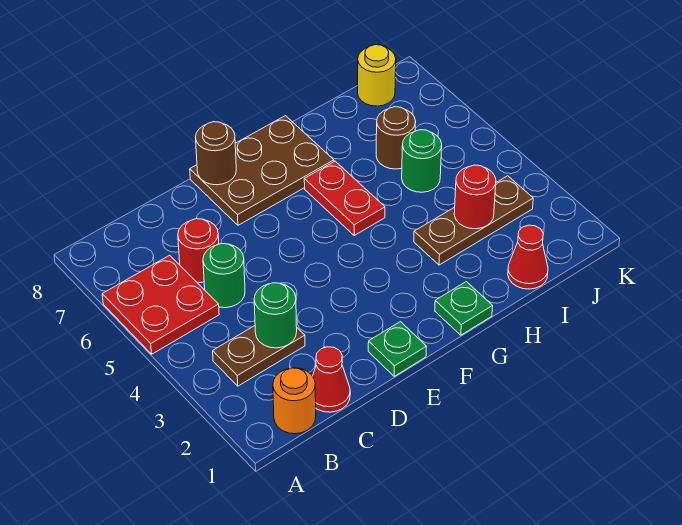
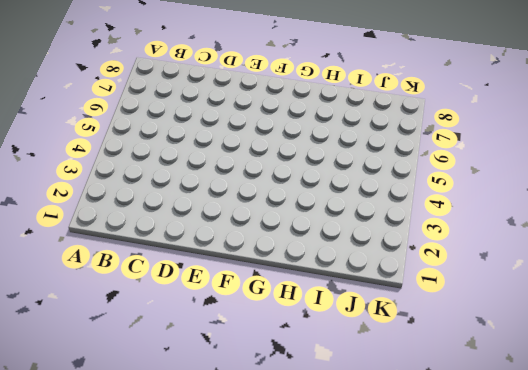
none -> red plate A5:B6 level 1
none -> orange round brick B1 level 1
none -> brown plate B3:C3 level 1

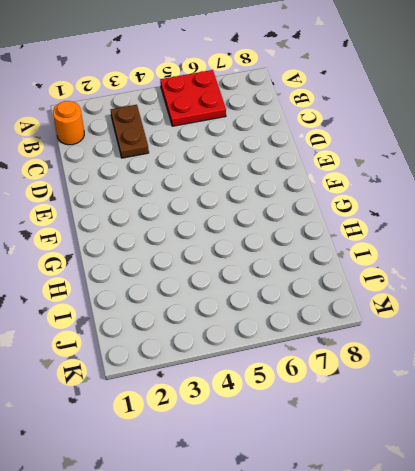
none -> red cone C1 level 1
none -> green round brick C5 level 1
none -> red round brick C6 level 1

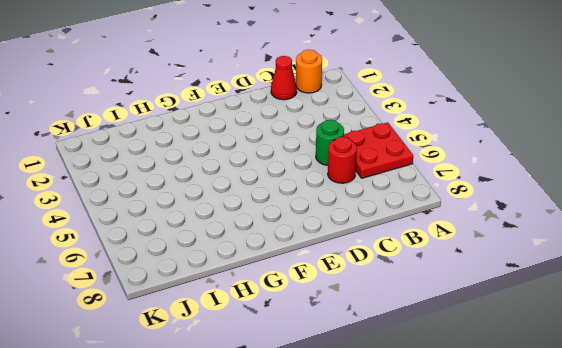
none -> brown plate B3:C3 level 1
none -> green plate E1 level 1
none -> brown plate E7:G8 level 1

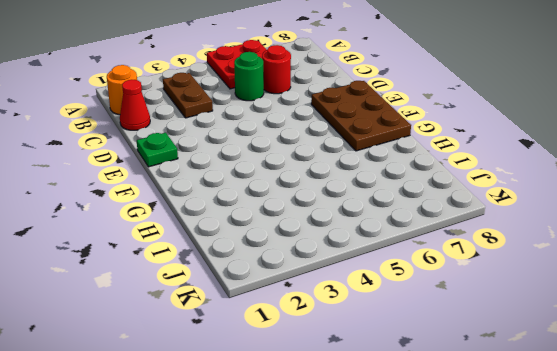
none -> green plate G1 level 1
none -> red plate G5:G6 level 1
none -> brown plate H3:J3 level 1

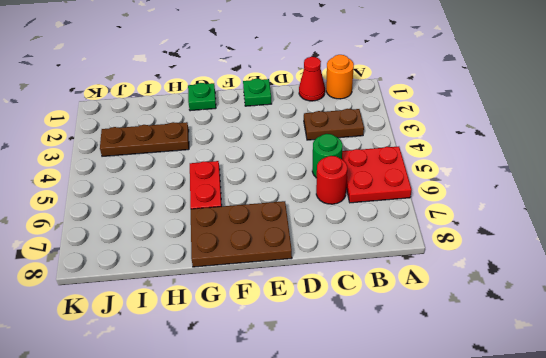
none -> red cone I1 level 1
none -> green round brick I5 level 1
none -> brown round brick I6 level 1

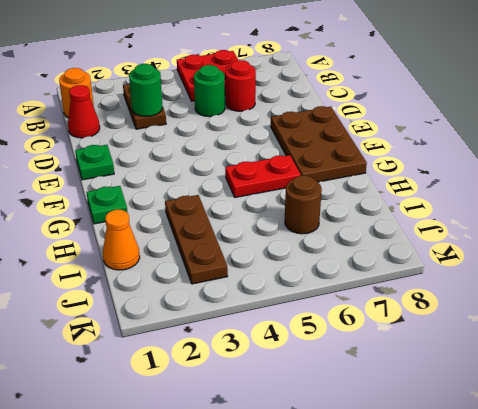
orange cone I1 level 1 -> red cone I1 level 1
none -> green round brick I5 level 1
none -> yellow round brick J8 level 1
none -> brown round brick E8 level 2

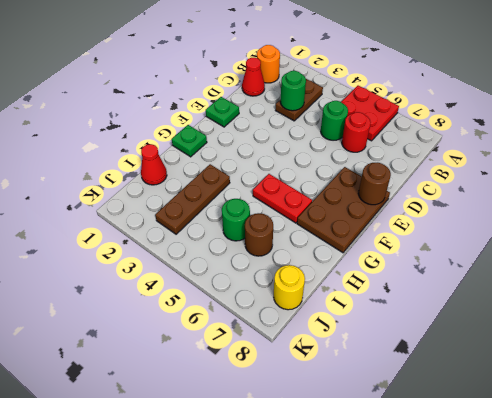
none -> red round brick I3 level 2

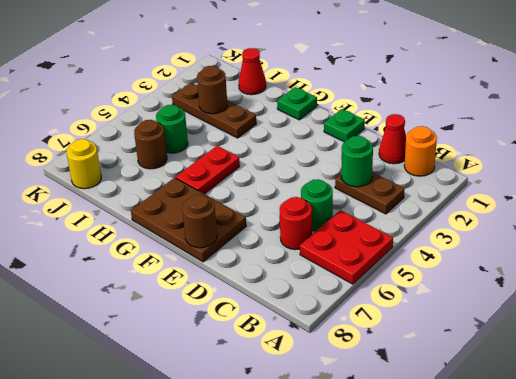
brown round brick I3 level 2 -> red round brick I3 level 2

